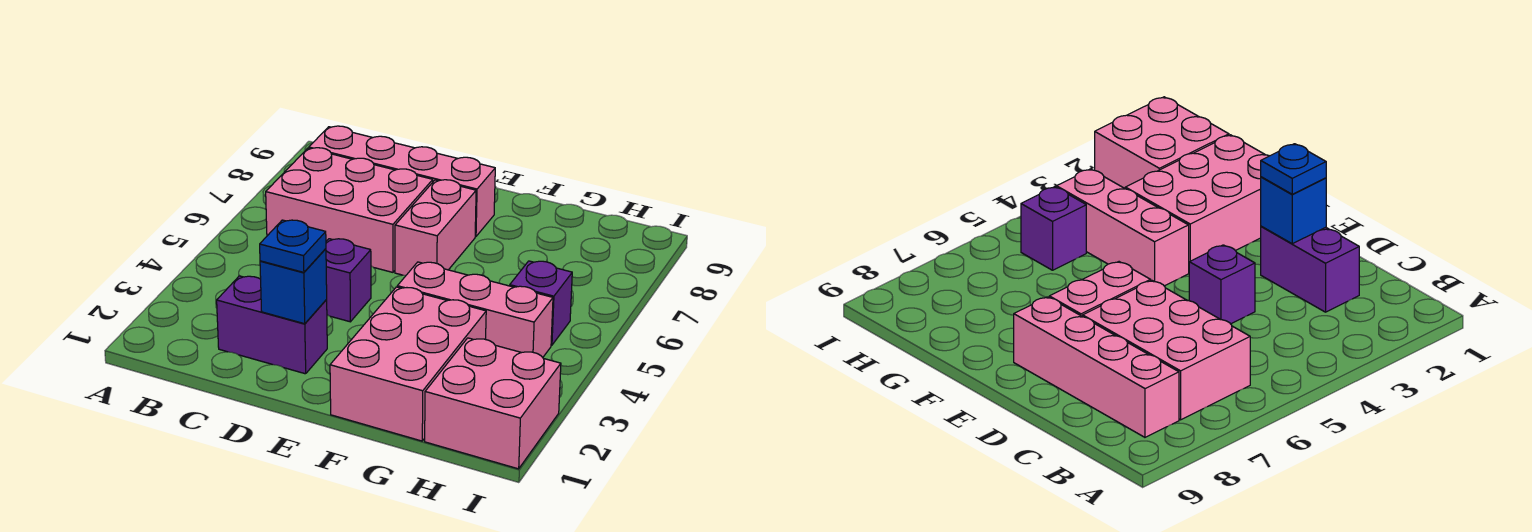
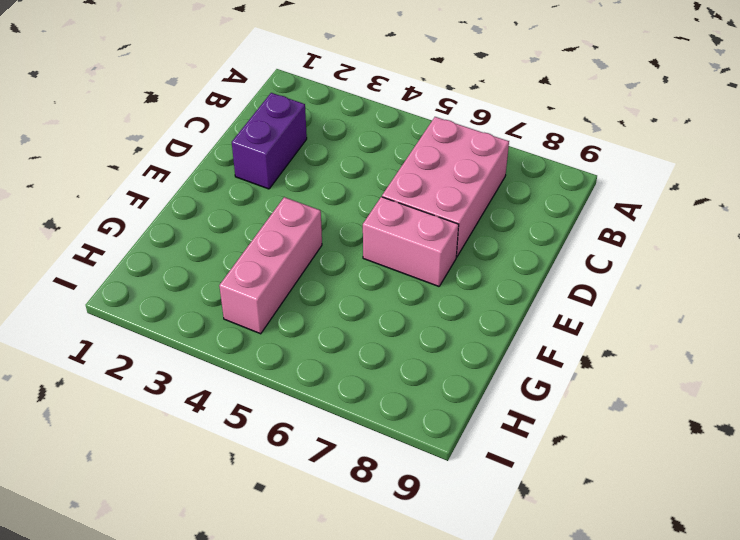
none -> pink brick B8:E8 level 1
none -> purple brick D4 level 1

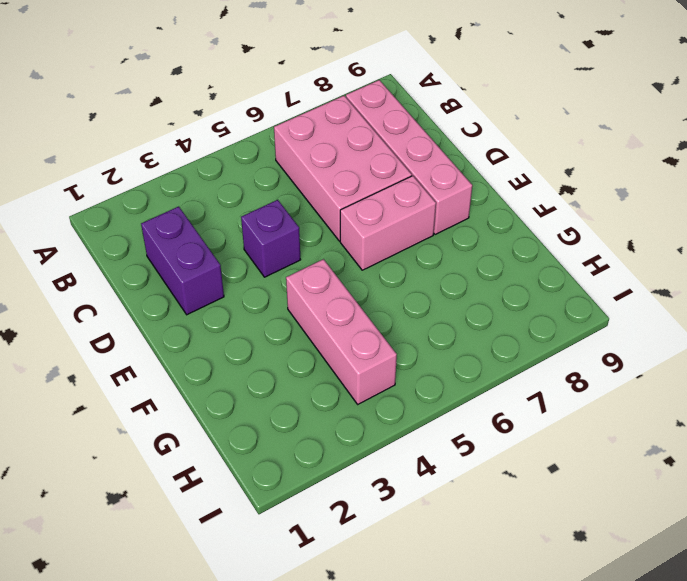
none -> pink brick F1:G3 level 1
none -> pink brick H1:I2 level 1

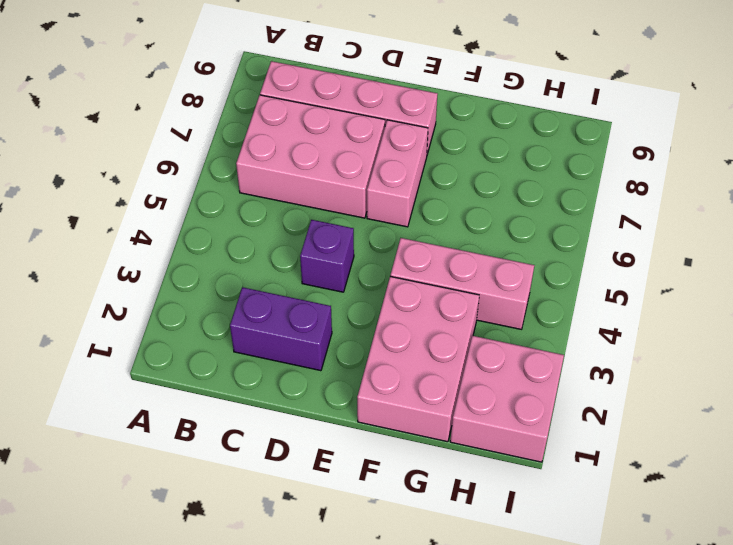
none -> purple brick H5 level 1
none -> blue brick D2 level 2

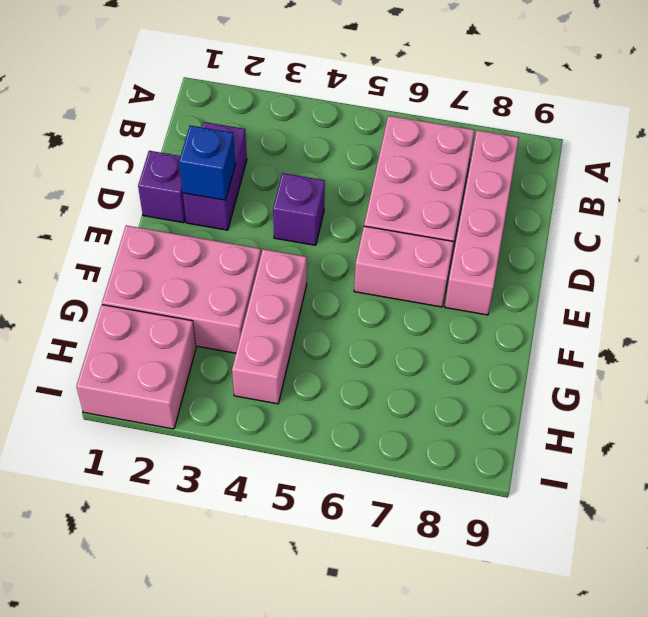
purple brick D1 level 1 -> purple brick H5 level 1
none -> blue plate D2 level 3

